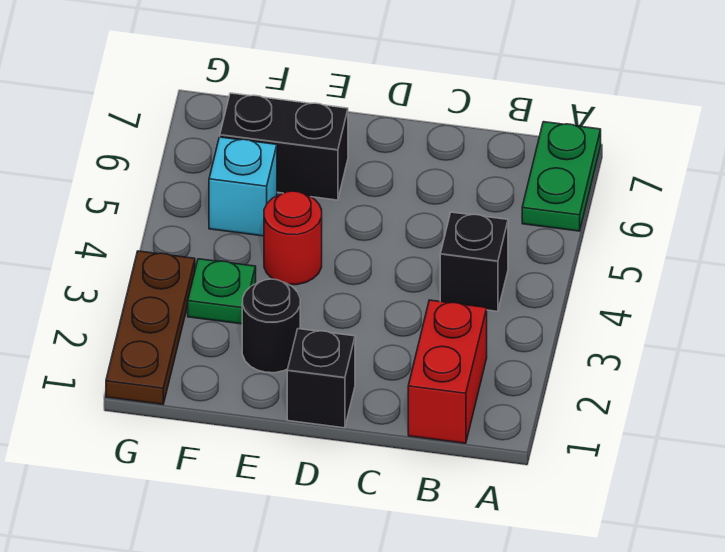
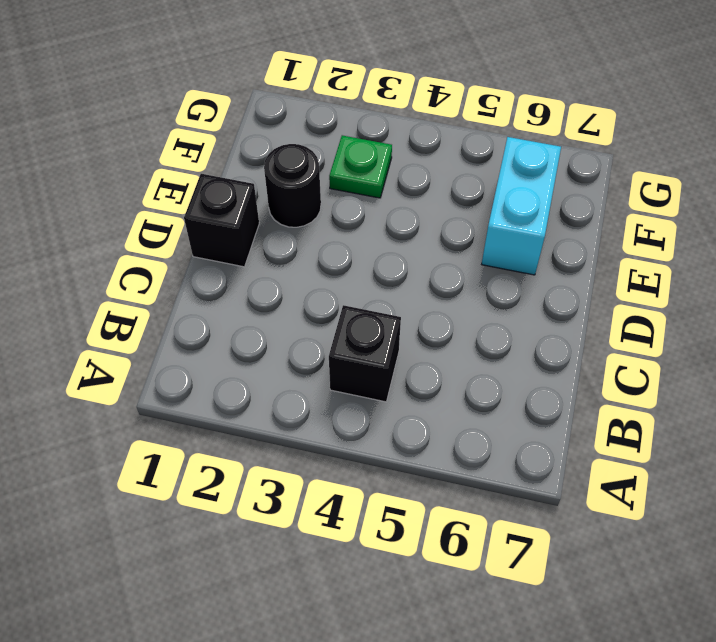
cyan brick E6:F6 level 1 -> black brick E6:F6 level 1
none -> green plate A6:A7 level 1
none -> red brick B1:B2 level 1

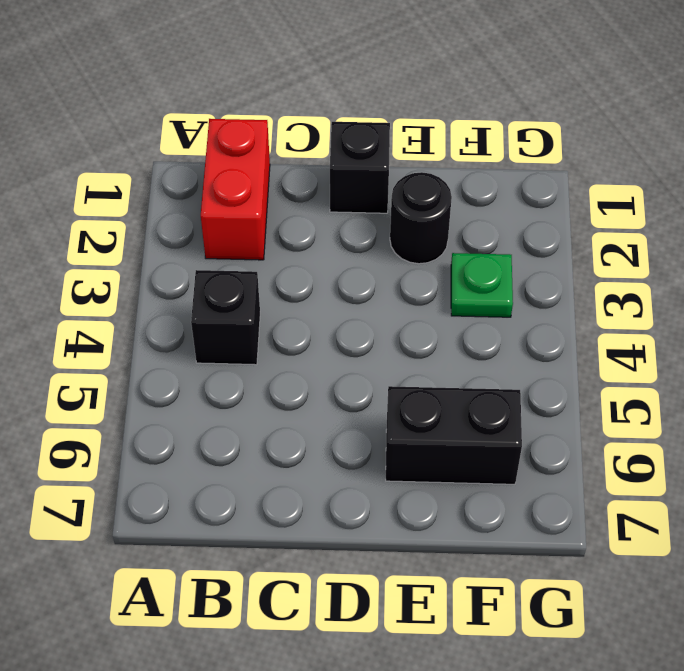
none -> green plate A6:A7 level 1
none -> red round brick E4 level 1

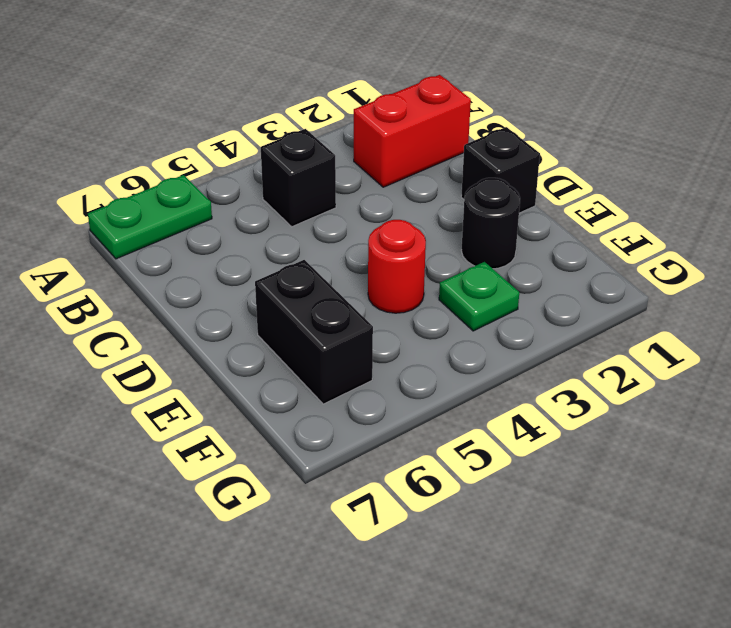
none -> cyan brick F5 level 1
none -> brown plate G1:G3 level 1

